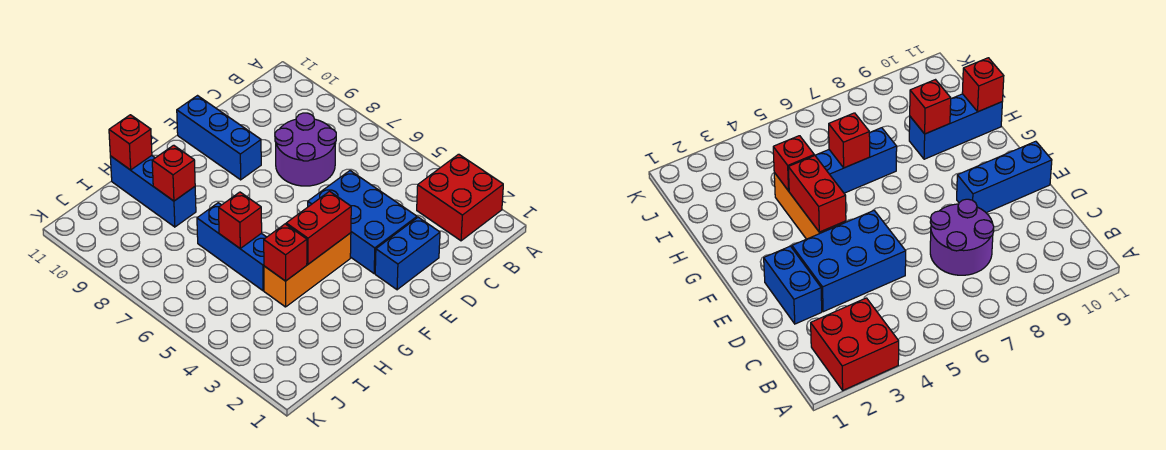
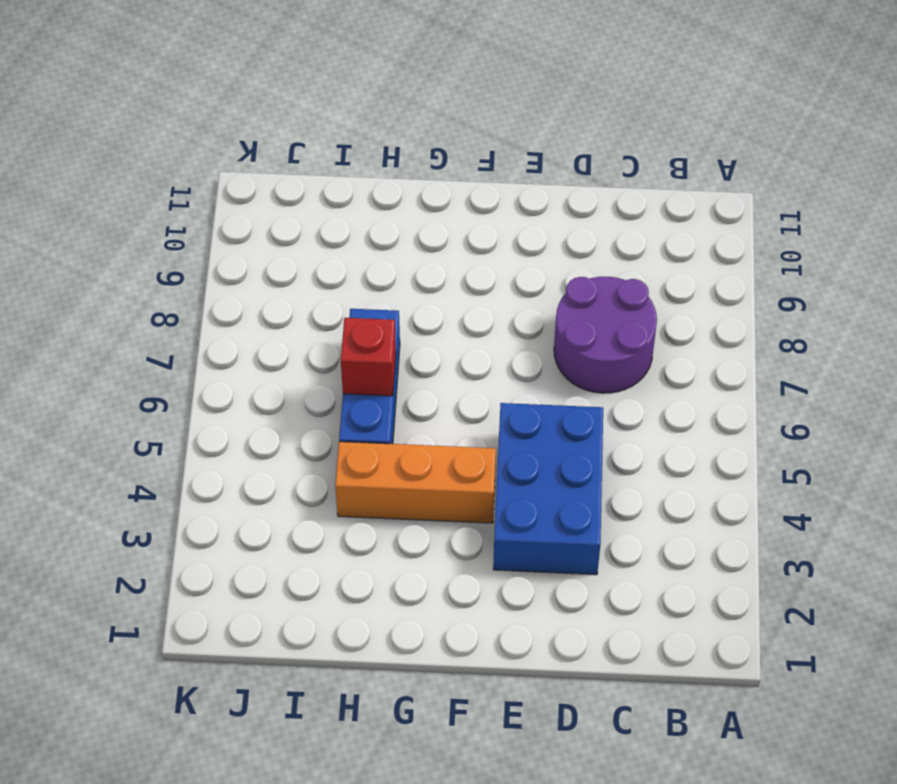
none -> red brick A2:B3 level 1
none -> blue brick D2:E2 level 1
none -> blue brick E9:E11 level 1

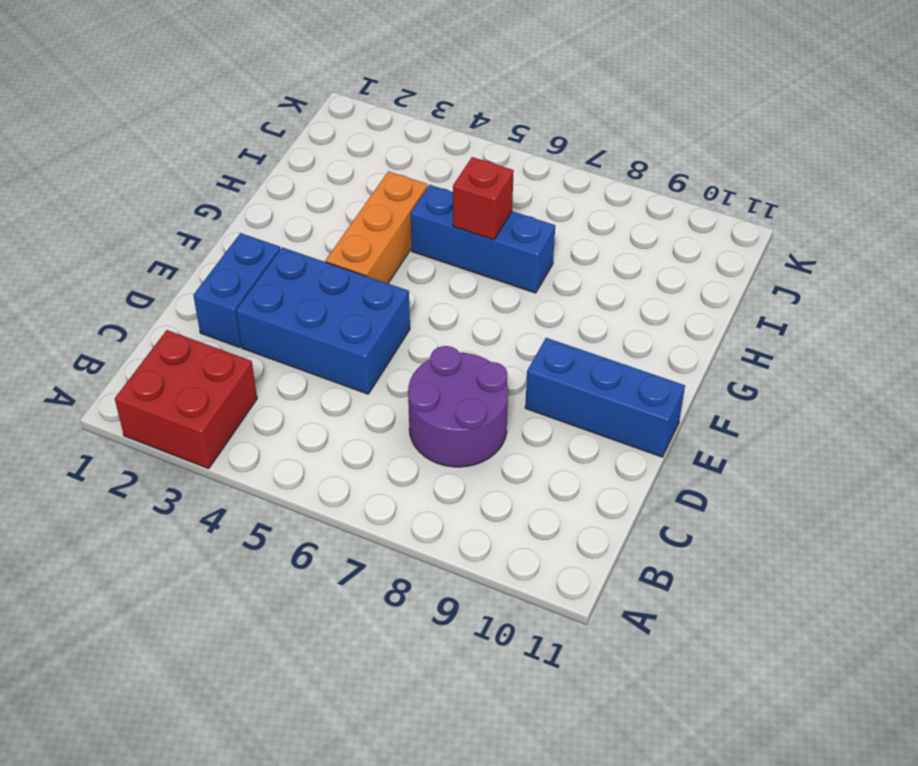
none -> blue brick H9:H11 level 1
none -> red brick F4:G4 level 2
none -> red brick H4 level 2

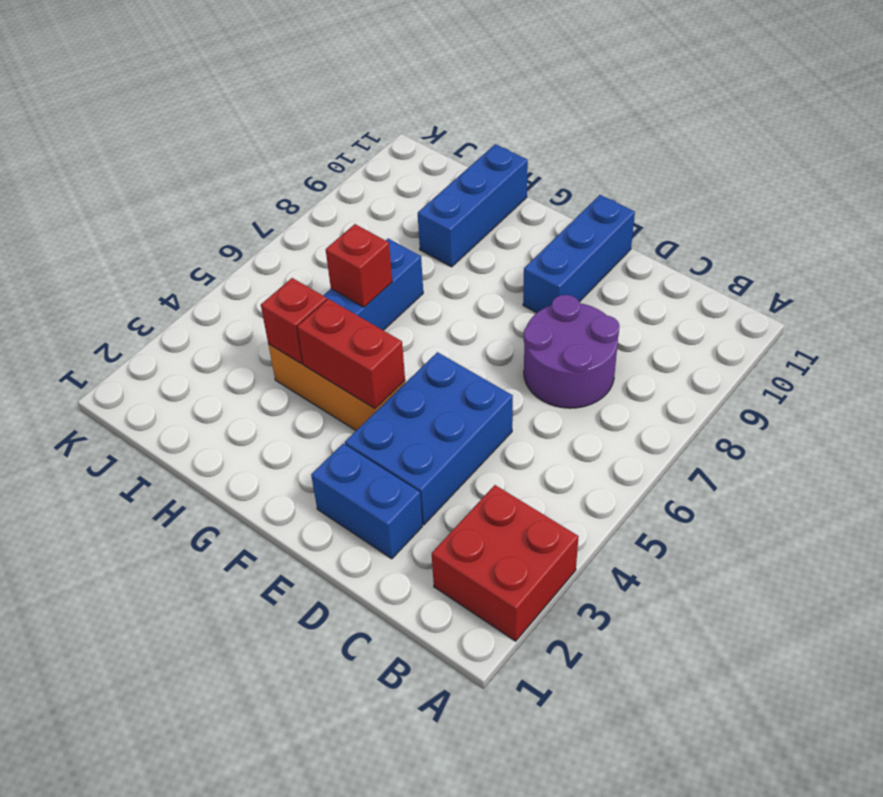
none -> red brick H9 level 2
none -> red brick H11 level 2

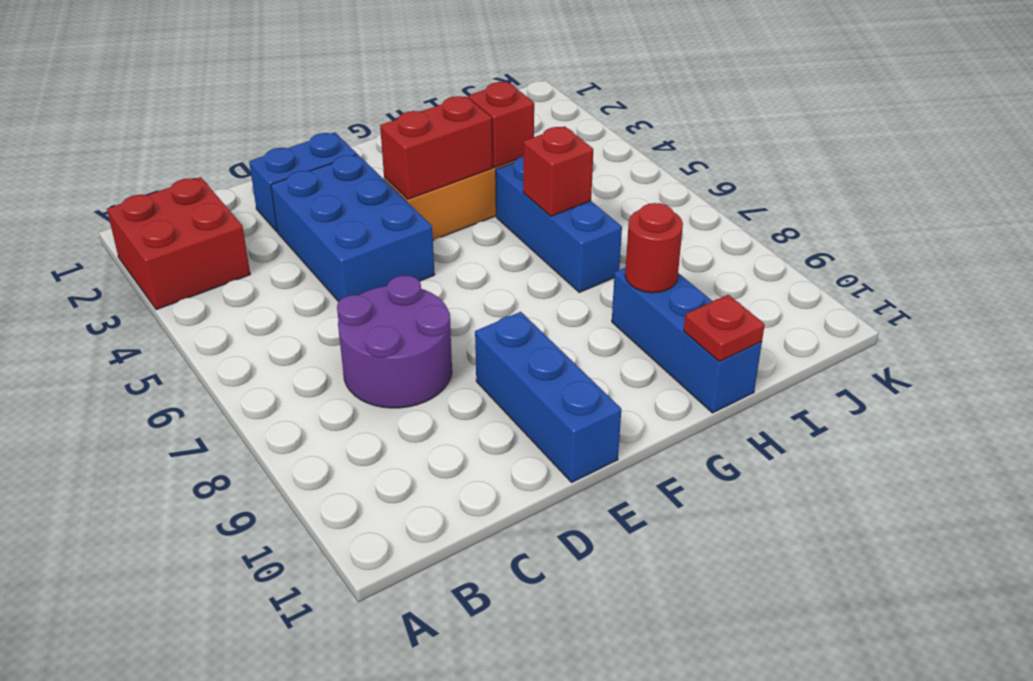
red round brick H9 level 2 -> red brick H9 level 2
red plate H11 level 2 -> red brick H11 level 2

